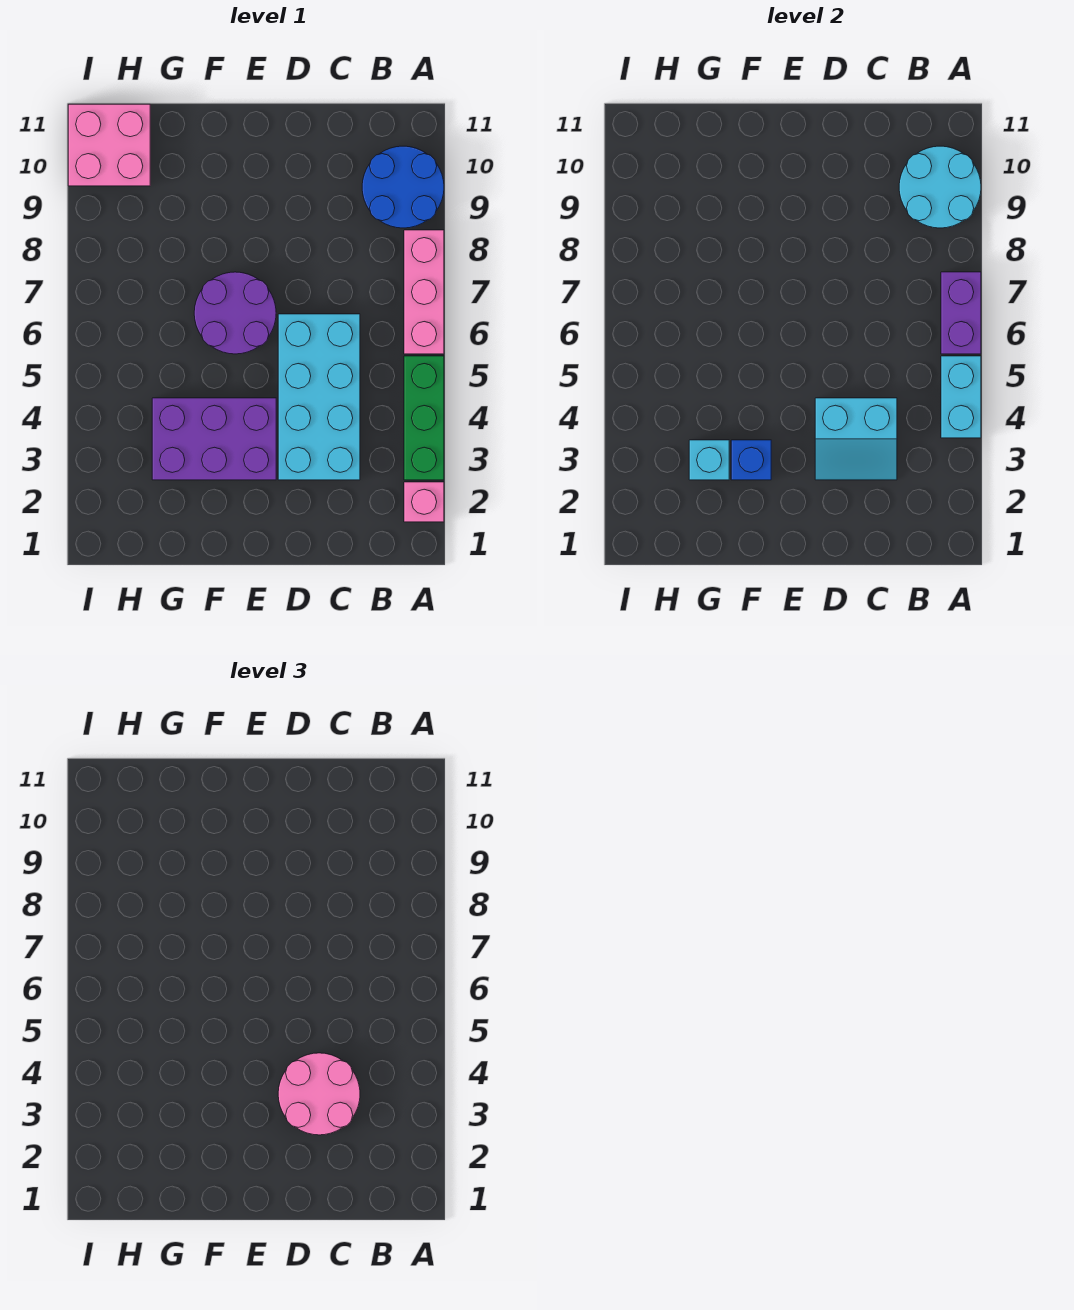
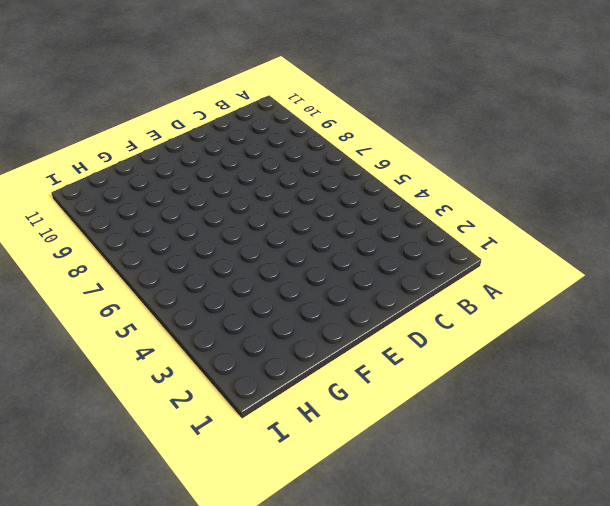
none -> pink brick A2 level 1
none -> green brick A3:A5 level 1
none -> pink brick A6:A8 level 1

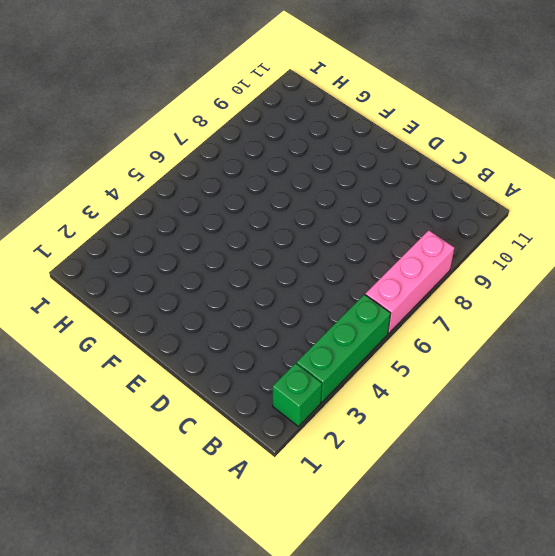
green brick A2 level 1 -> pink brick A2 level 1
none -> blue round brick A9:B10 level 1
none -> cyan brick C3:D6 level 1
none -> purple brick E3:G4 level 1

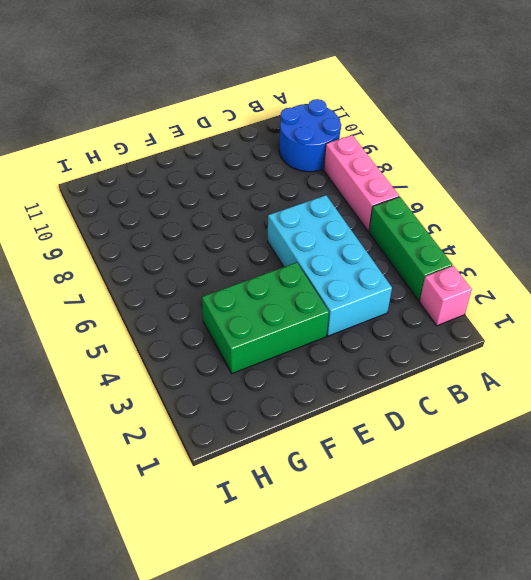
green brick E3:G4 level 1 -> purple brick E3:G4 level 1
none -> purple round brick E6:F7 level 1
none -> pink brick H10:I11 level 1
none -> cyan brick A4:A5 level 2

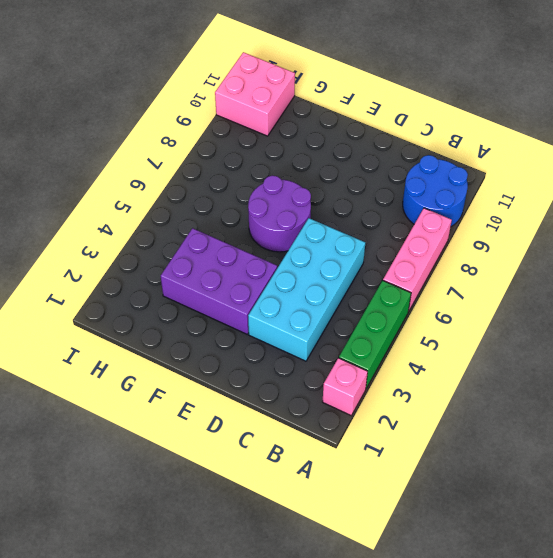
none -> cyan brick A4:A5 level 2
none -> purple brick A6:A7 level 2
none -> cyan round brick A9:B10 level 2

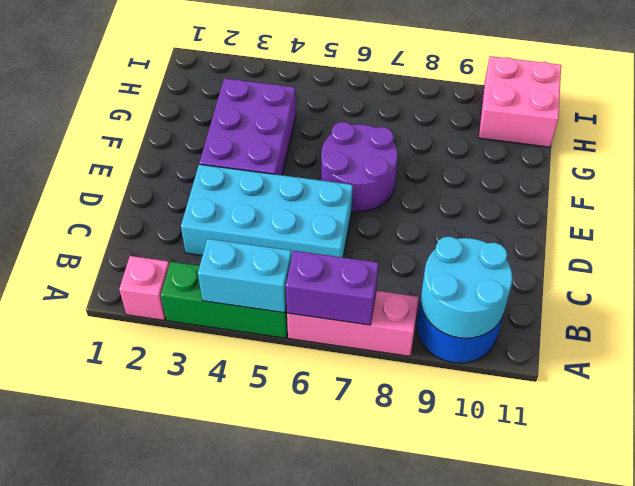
none -> cyan slope C3:D4 level 2 top 4
none -> blue brick F3 level 2
none -> cyan brick G3 level 2

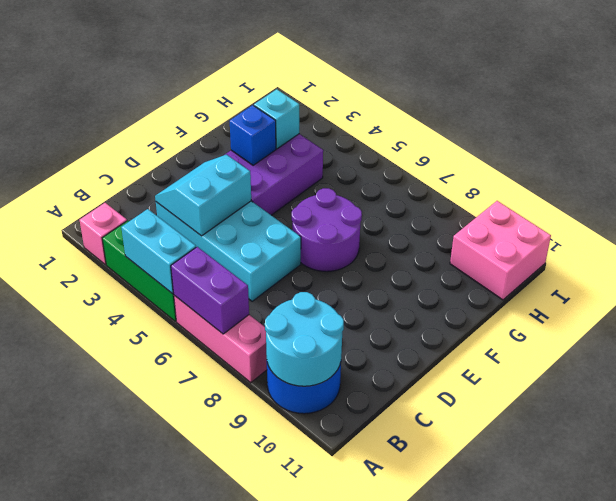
none -> pink round brick C3:D4 level 3

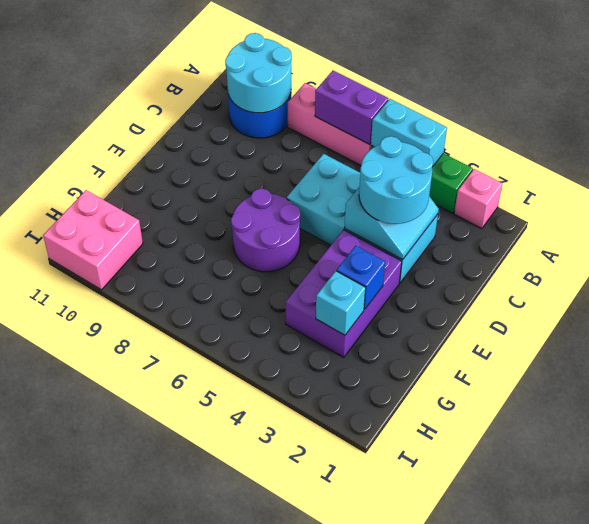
cyan round brick C3:D4 level 3 -> pink round brick C3:D4 level 3

